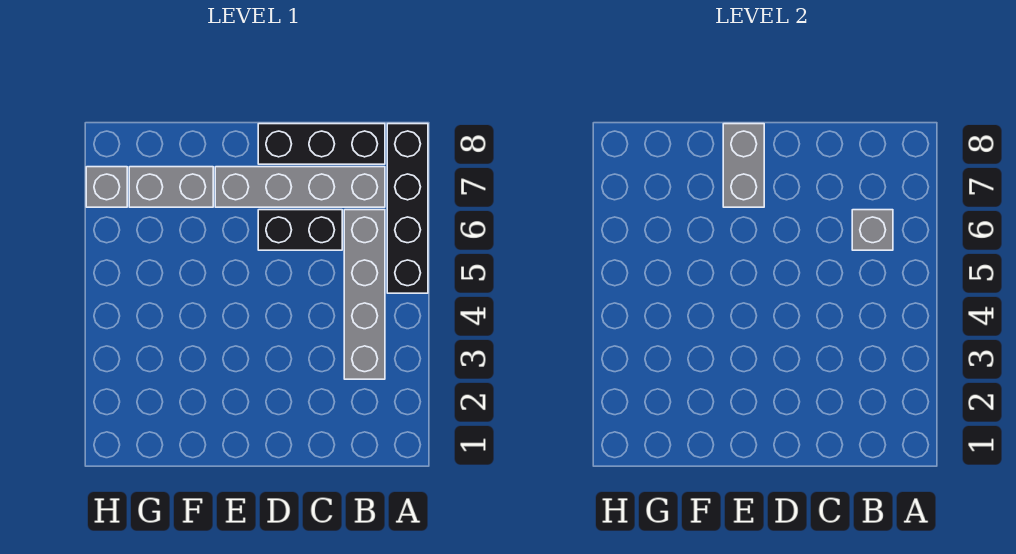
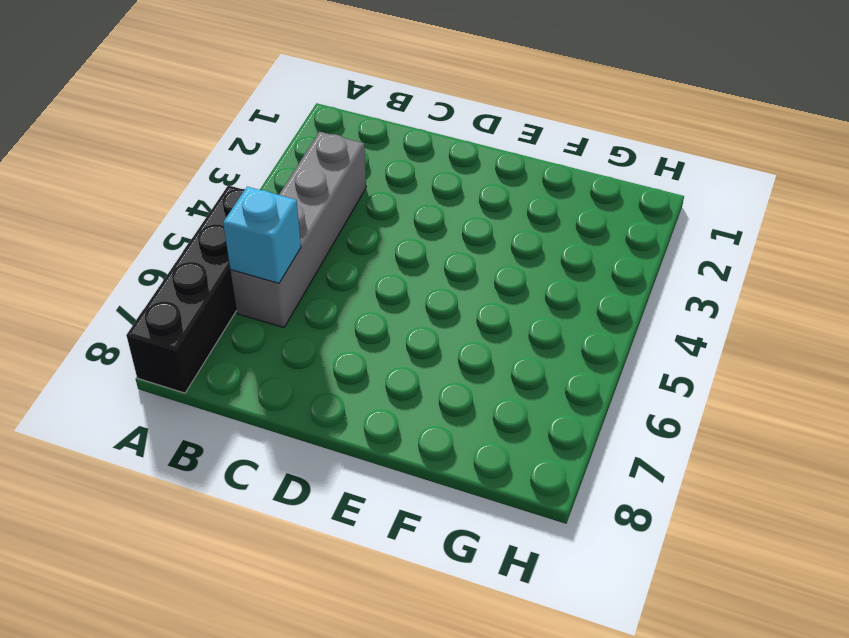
cyan brick B6 level 2 -> grey brick B6 level 2
none -> grey brick B7:E7 level 1
none -> black brick B8:D8 level 1

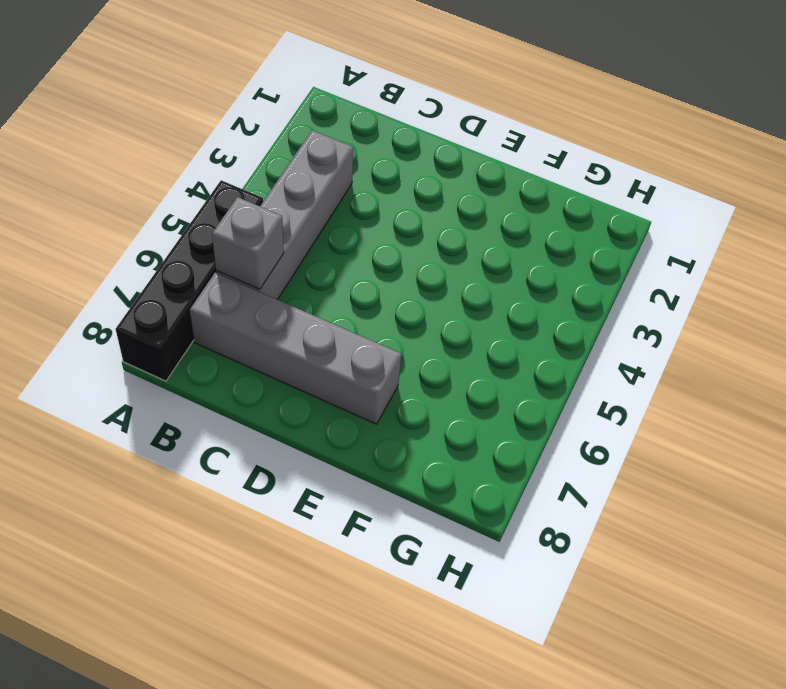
none -> black brick B8:D8 level 1
none -> black brick C6:D6 level 1

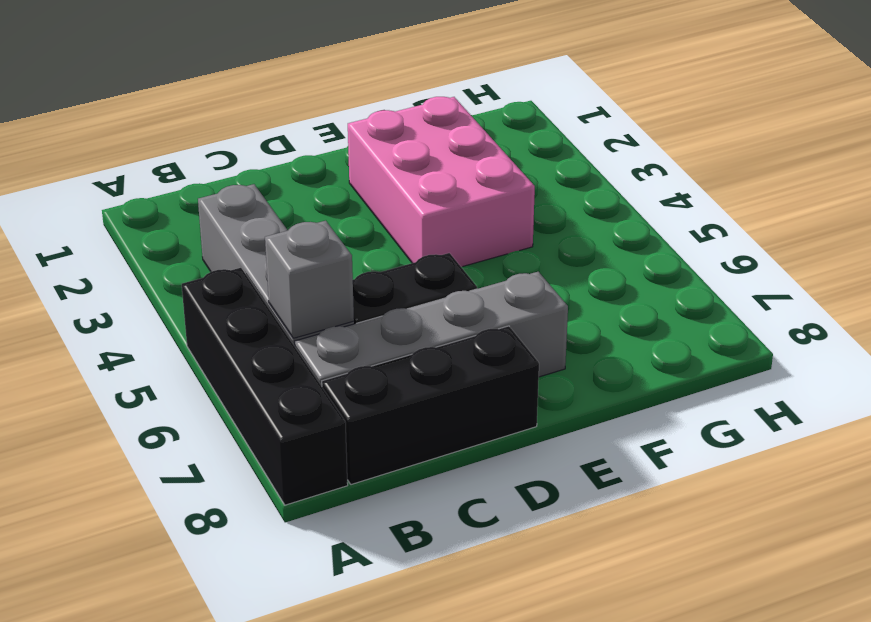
pink brick E2:F4 level 1 -> none
none -> grey brick F7:G7 level 1
none -> grey brick H7 level 1

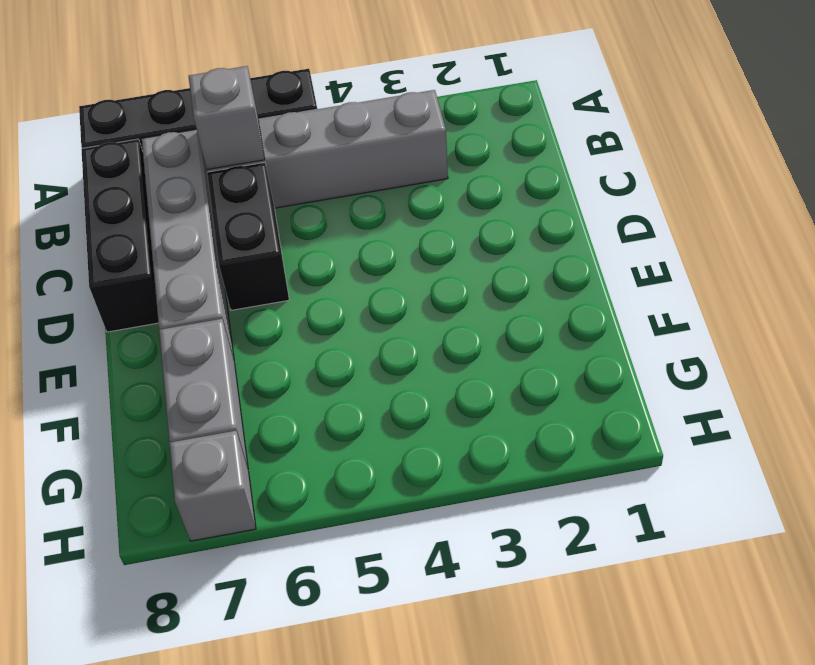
none -> grey brick E7:E8 level 2

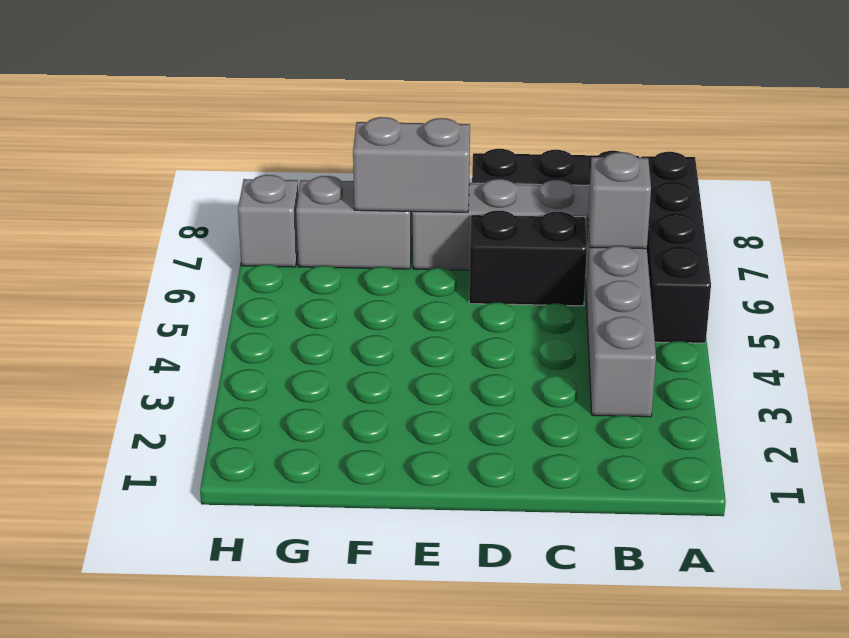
grey brick E7:F7 level 2 -> grey brick E7:E8 level 2

